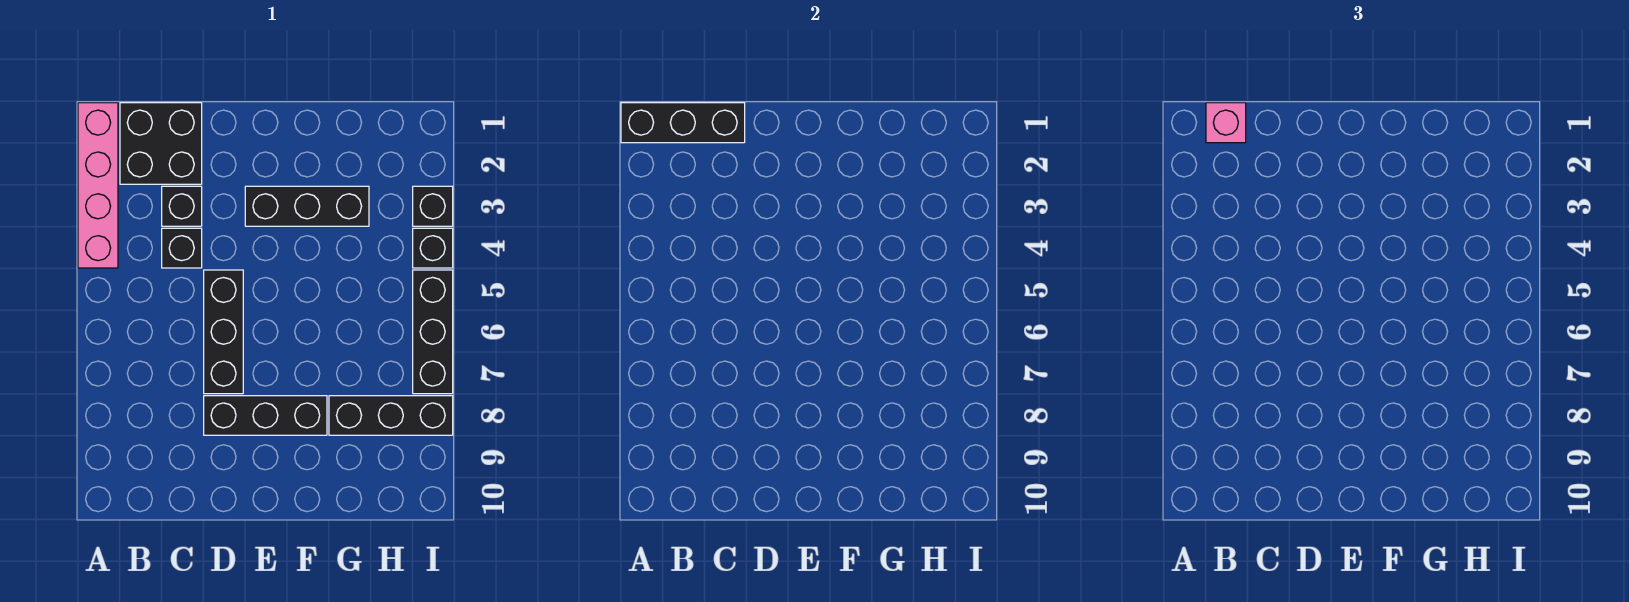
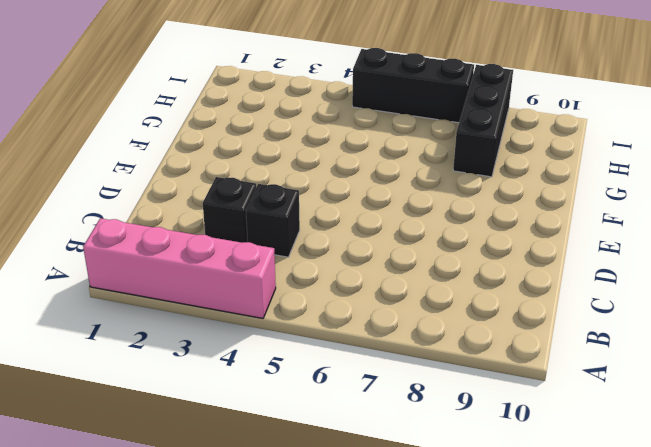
none -> black brick B1:C2 level 1
none -> black brick D5:D7 level 1
none -> black brick D8:F8 level 1

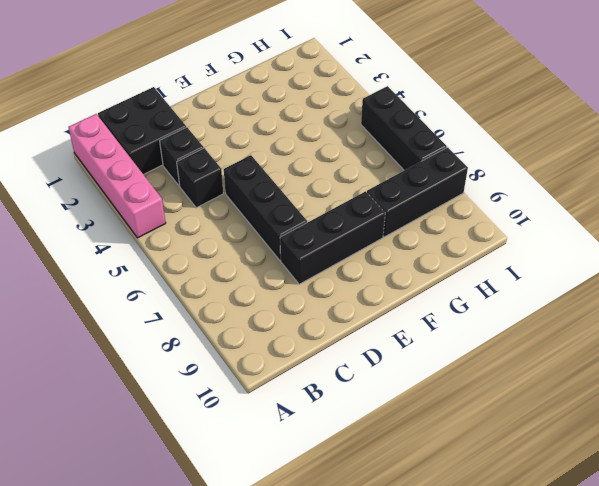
none -> black brick E3:G3 level 1
none -> black brick I3 level 1
none -> black brick I4 level 1

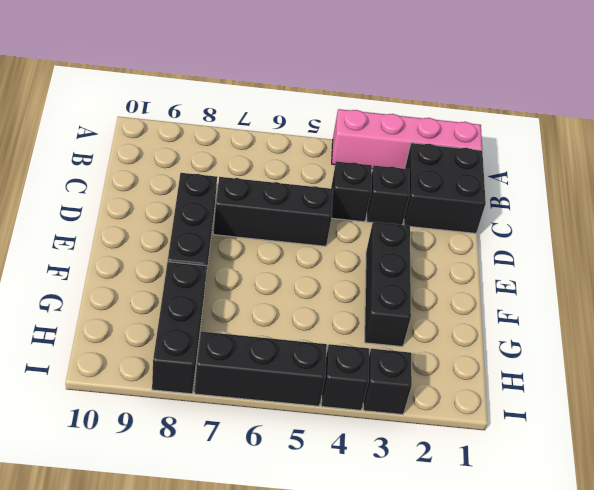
none -> black brick A1:C1 level 2
none -> pink brick B1 level 3

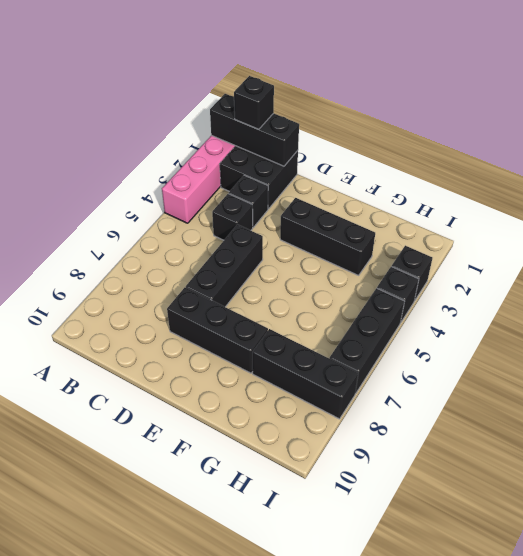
black brick B1 level 3 -> pink brick B1 level 3

